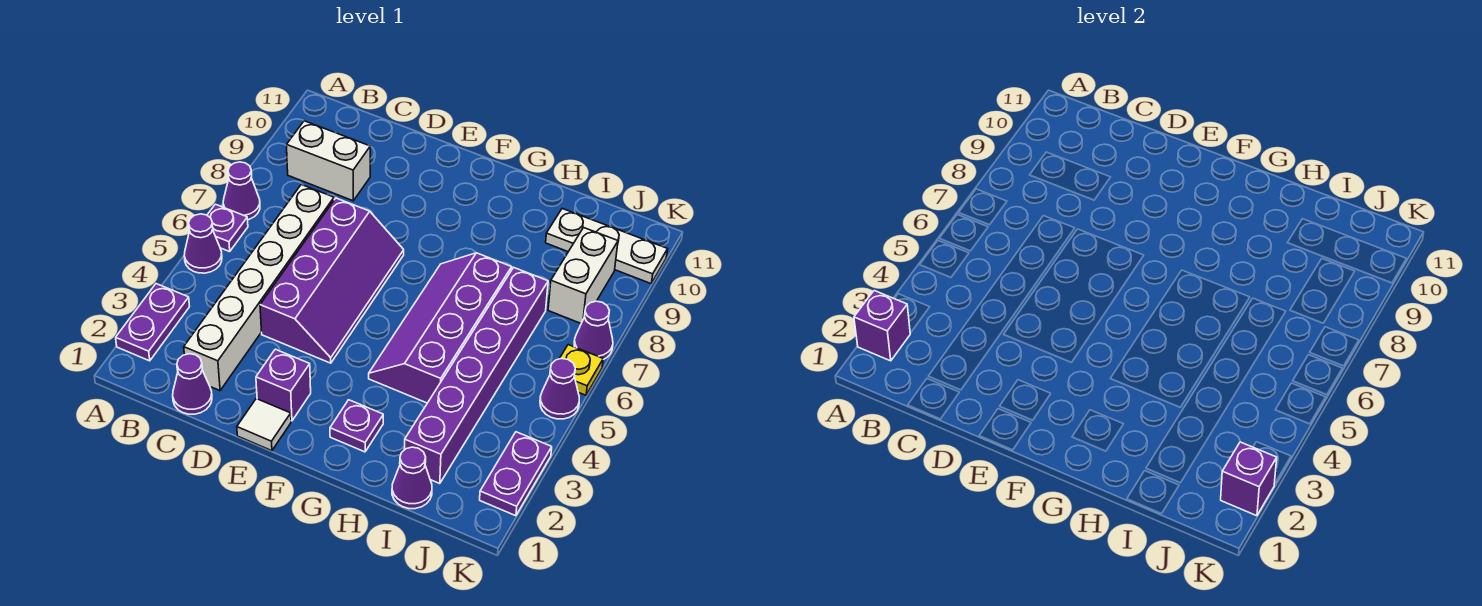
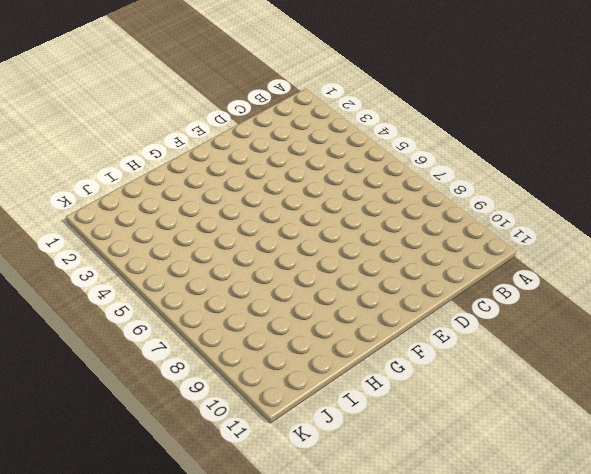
none -> purple plate A2:A3 level 1
none -> purple cone A5 level 1
none -> purple plate A6 level 1

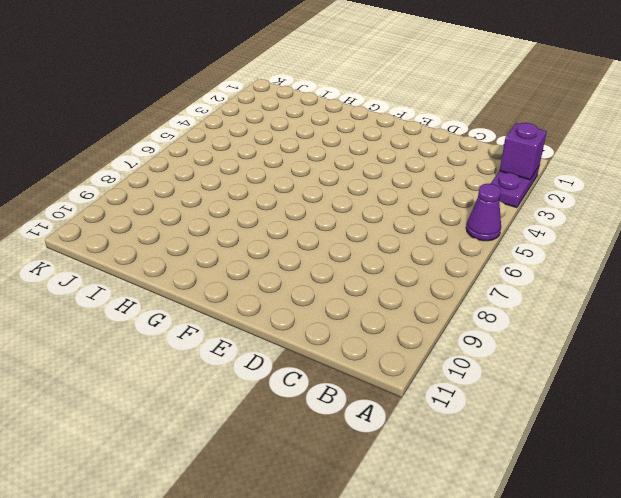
none -> purple plate A6 level 1
none -> purple cone A7 level 1
none -> white brick B9:C9 level 1

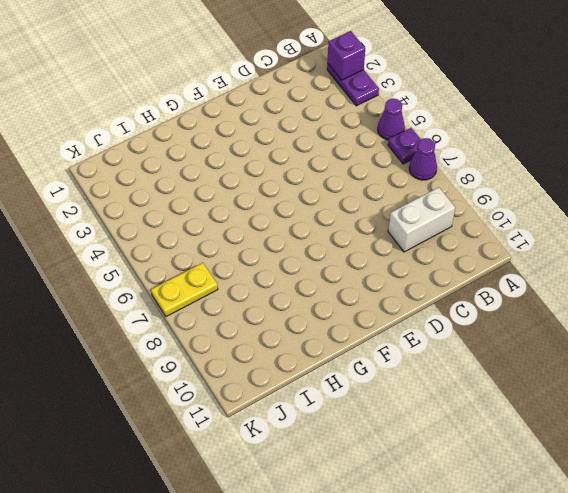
yellow plate J7:K7 level 1 -> purple cone K7 level 1
none -> purple cone C1 level 1
none -> white brick C2:C7 level 1
none -> purple slope D4:E7 level 1 top D

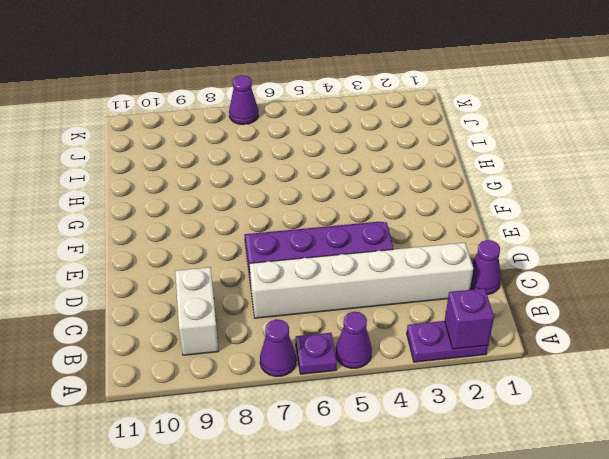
none -> white tile E1 level 1
none -> purple brick E2 level 1
none -> purple plate G2 level 1

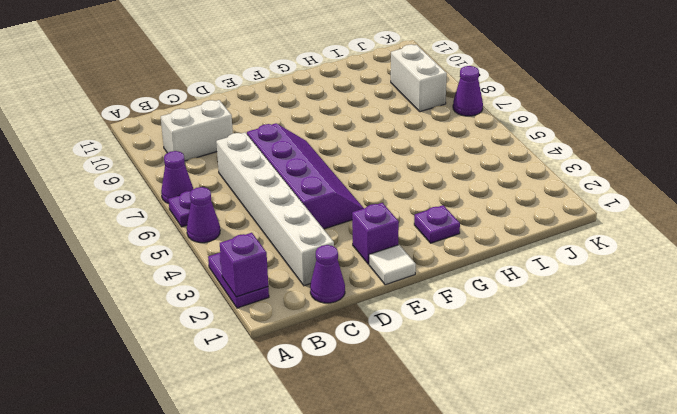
none -> purple slope G4:H7 level 1 top H
none -> purple cone I1 level 1
none -> purple brick I2:I7 level 1

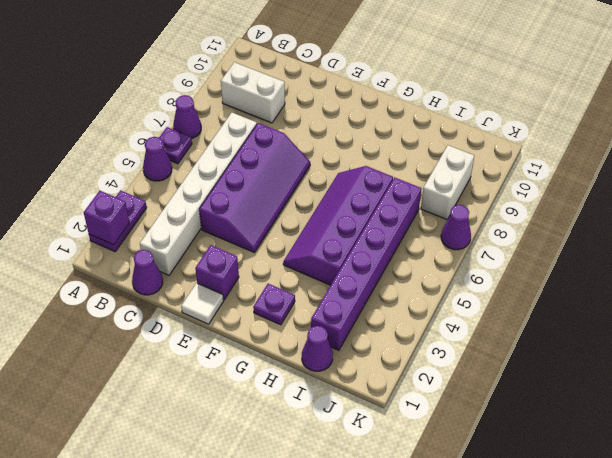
none -> white plate I10:K10 level 1
none -> purple plate K2:K3 level 1
none -> purple cone K5 level 1

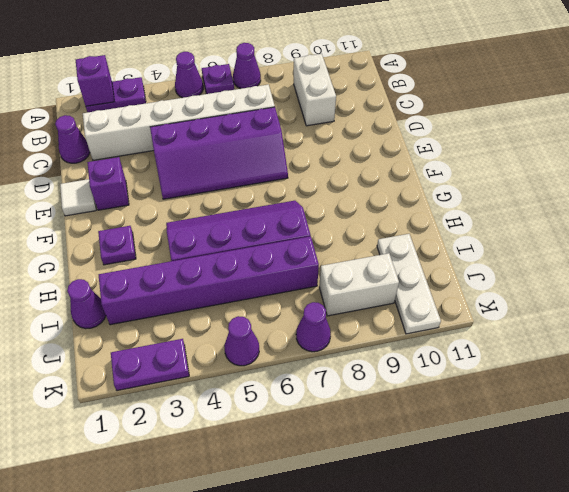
none -> yellow plate K6 level 1
none -> purple brick K2 level 2

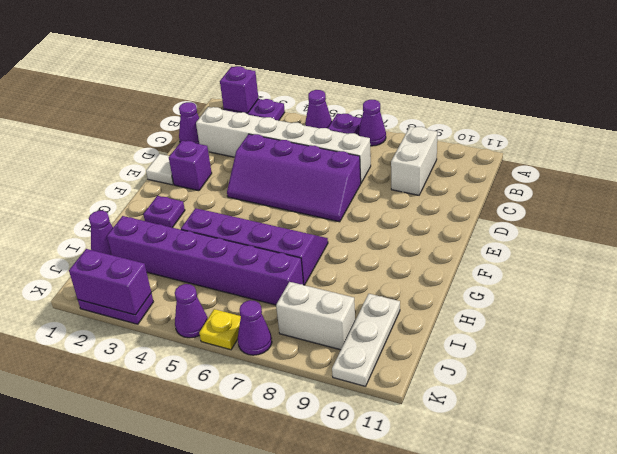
purple brick K2:K3 level 2 -> purple brick K2 level 2

